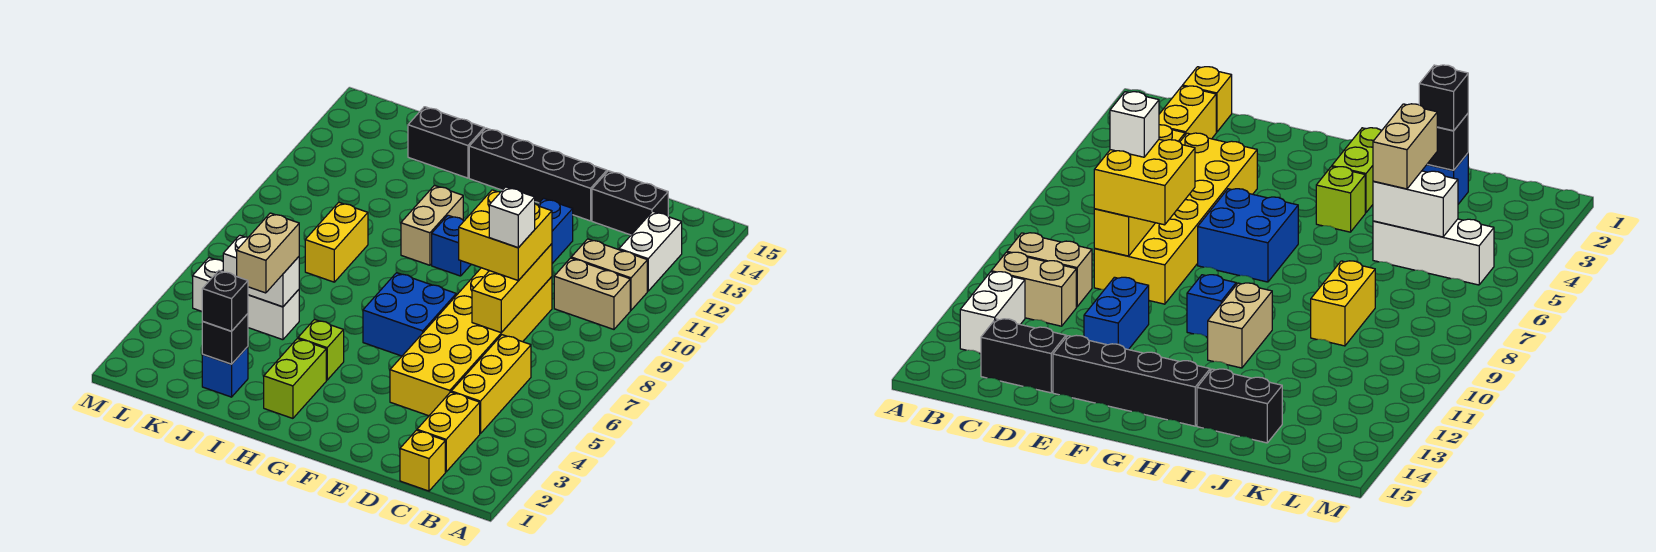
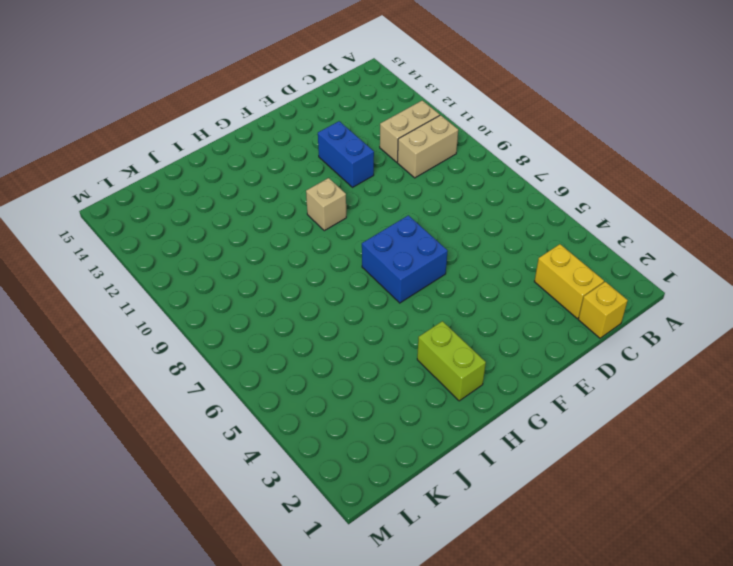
tan brick G10 level 1 -> blue brick G10 level 1
none -> white brick B12:B13 level 1
none -> yellow brick C4:C6 level 1
none -> black brick C14:D14 level 1

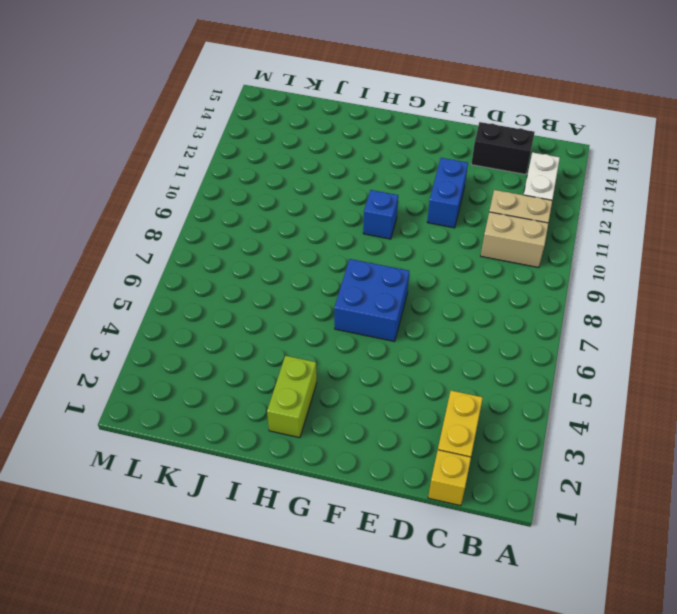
none -> yellow brick C4:C6 level 1
none -> yellow brick D4:E9 level 1
none -> black brick E14:H14 level 1

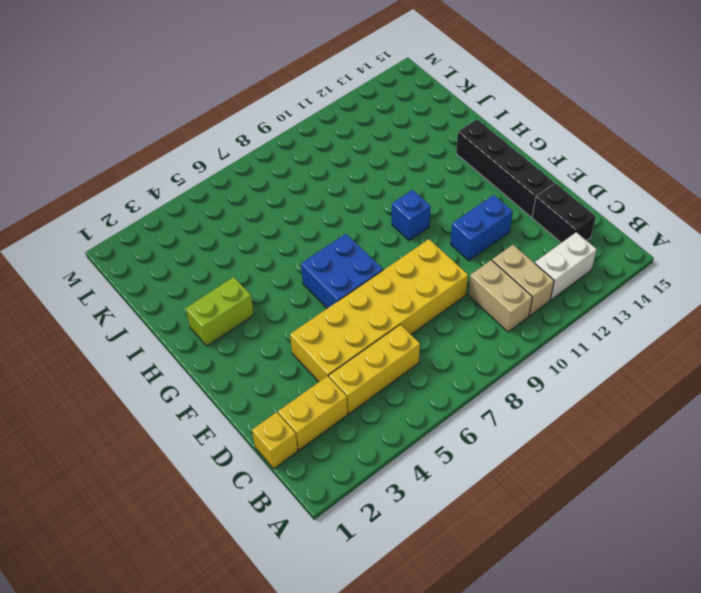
none -> lime brick H4 level 1
none -> tan brick H10:H11 level 1
none -> black brick I14:J14 level 1

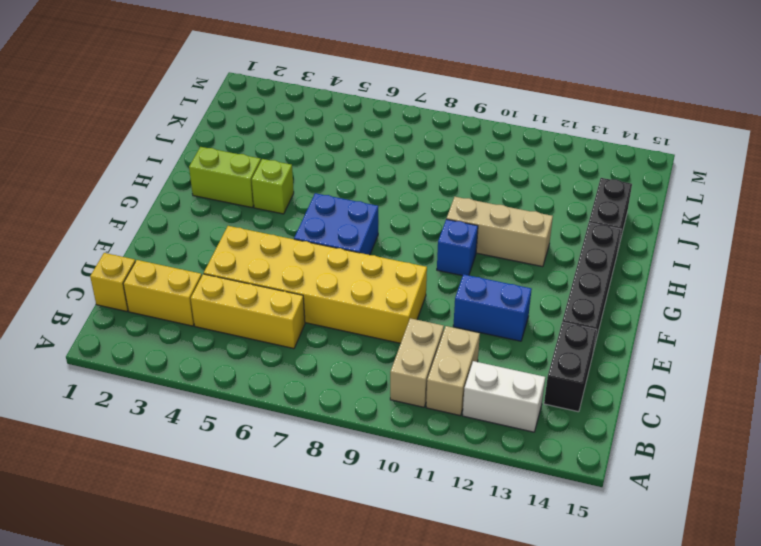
tan brick H10:H12 level 1 -> tan brick H10:H11 level 1
none -> blue brick J2 level 1
none -> white brick J5:L5 level 1
none -> yellow brick J8:J9 level 1

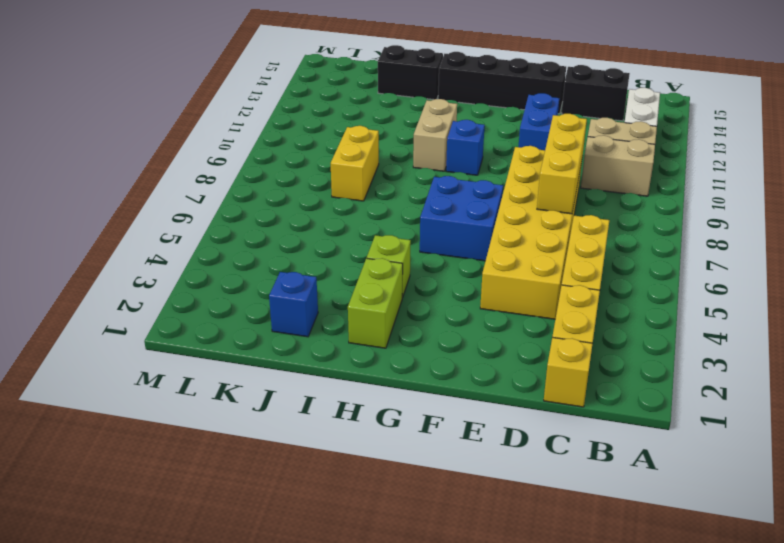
none -> white brick J5:L5 level 1
none -> black brick J2 level 2
none -> white brick J5:K5 level 2

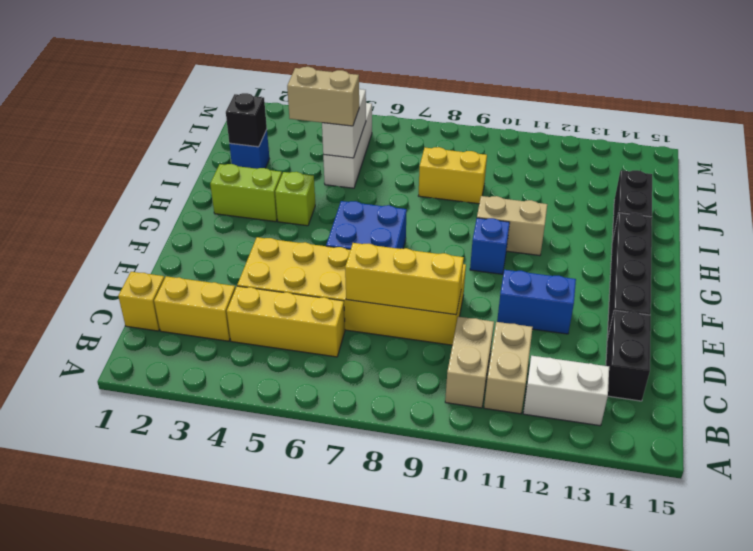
none -> yellow brick D8:E9 level 3
none -> black brick J2 level 3
none -> white brick D8 level 4

